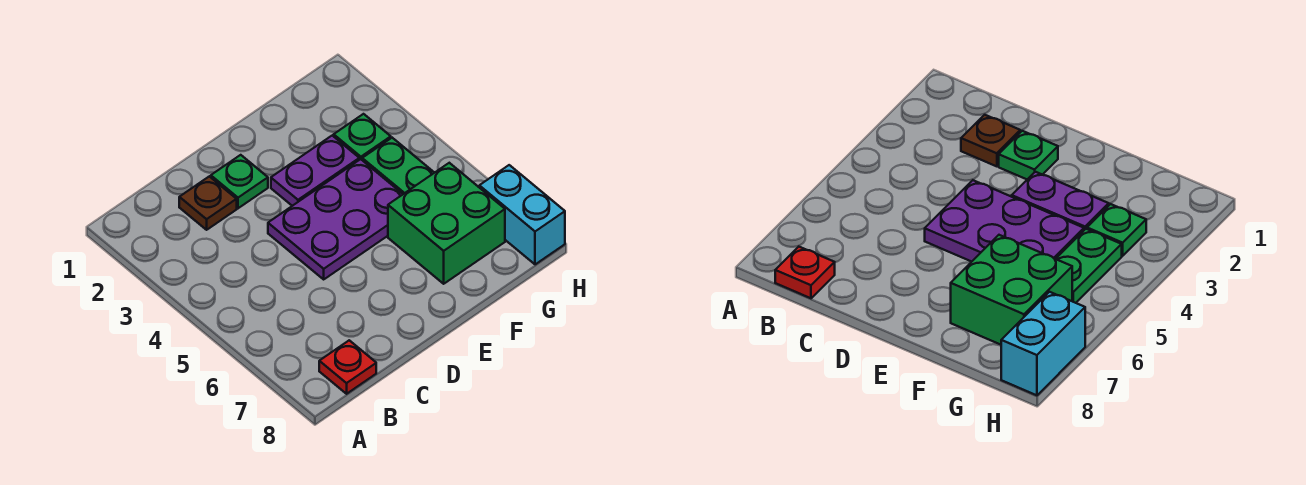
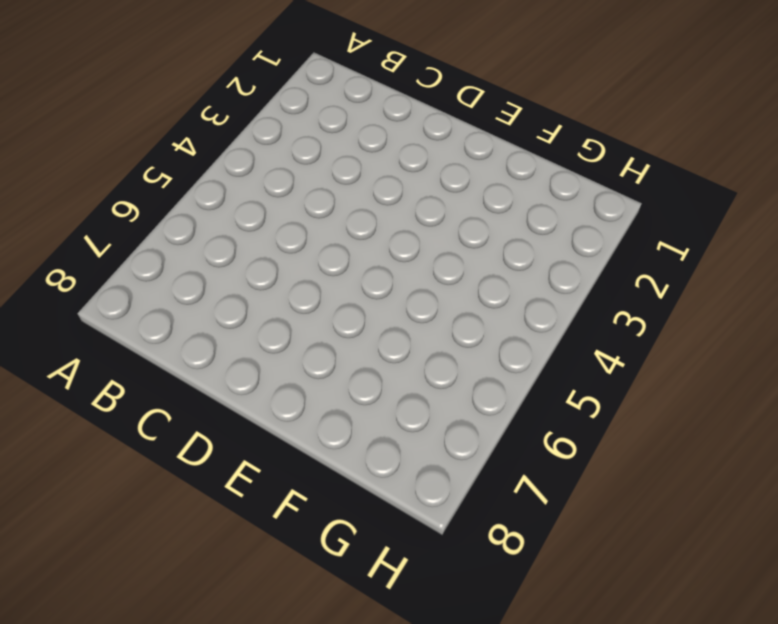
none -> red plate B8 level 1
none -> brown plate C2 level 1

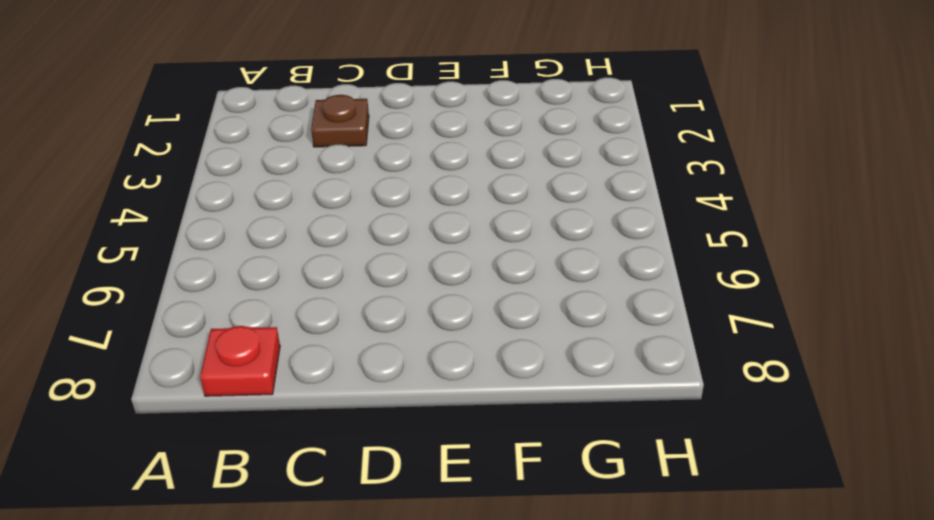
none -> green plate D2 level 1
none -> purple plate D4:F5 level 1

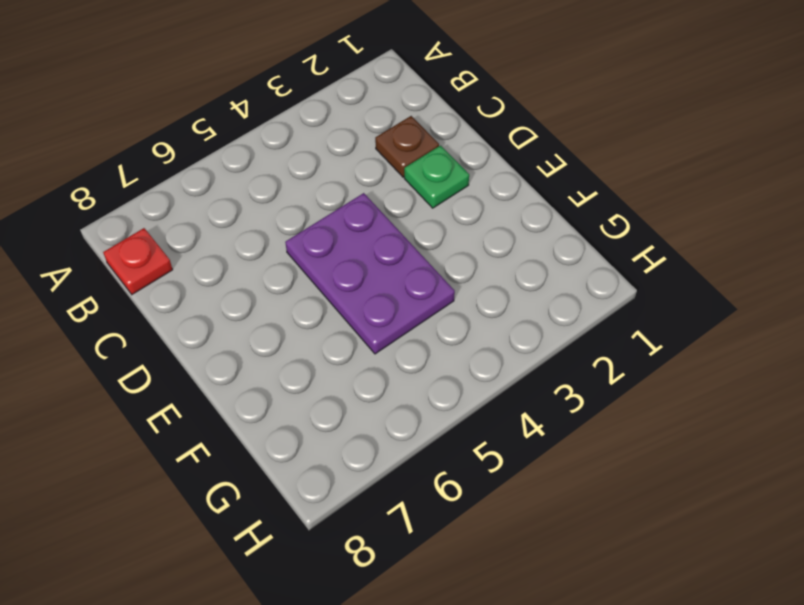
none -> purple plate E3:F3 level 1
none -> green brick F6:G7 level 1

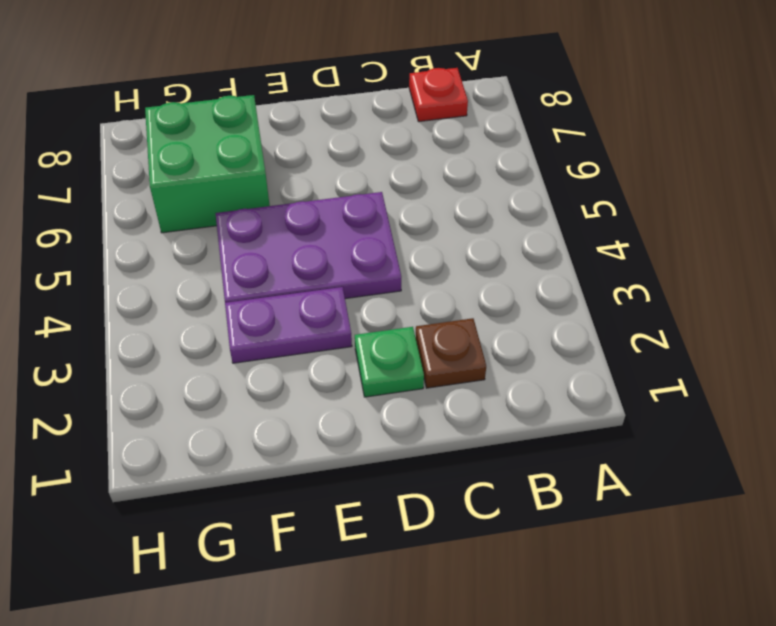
none -> green plate G3 level 1
none -> green plate G4:G5 level 1

